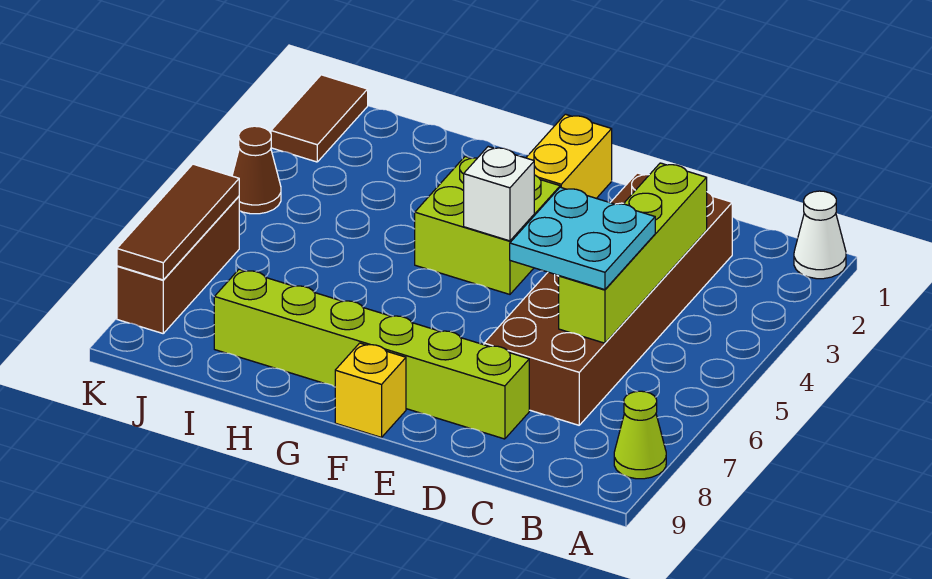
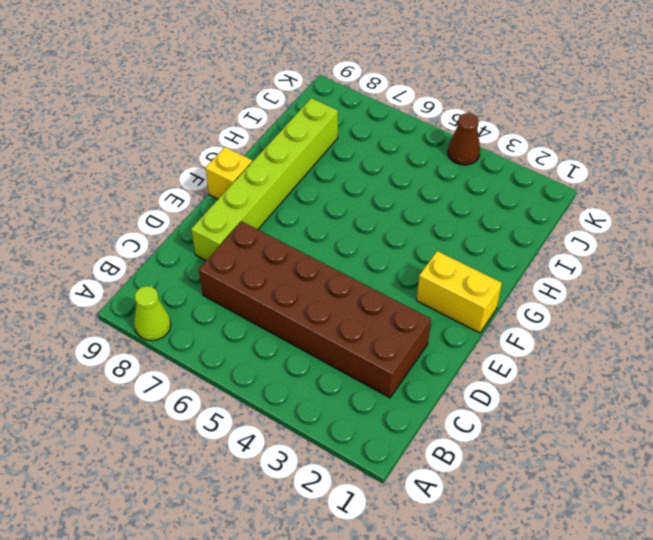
none -> white cone A1 level 1
none -> lime brick F3:G4 level 1
none -> brown tile K1:K2 level 1

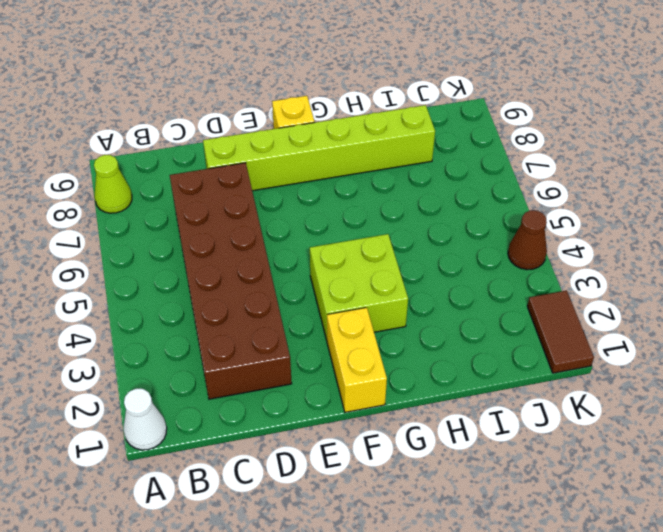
none -> brown brick K6:K8 level 1
none -> lime brick C3:C6 level 2
none -> white brick F4 level 2

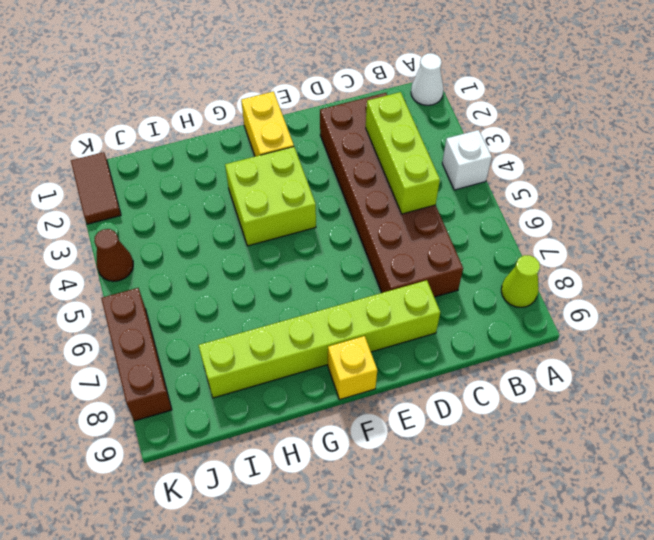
white brick A4 level 1 -> white brick F4 level 2
lime brick C3:C5 level 2 -> lime brick C3:C6 level 2
none -> brown tile K6:K8 level 2
none -> cyan plate C5:D6 level 3

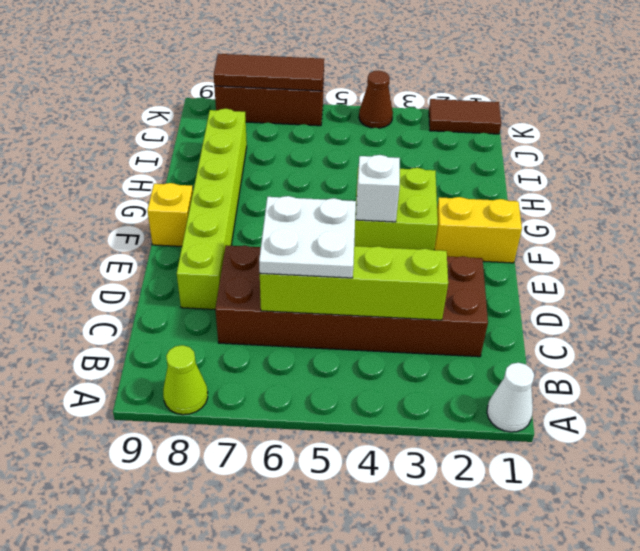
white plate C5:D6 level 3 -> cyan plate C5:D6 level 3

